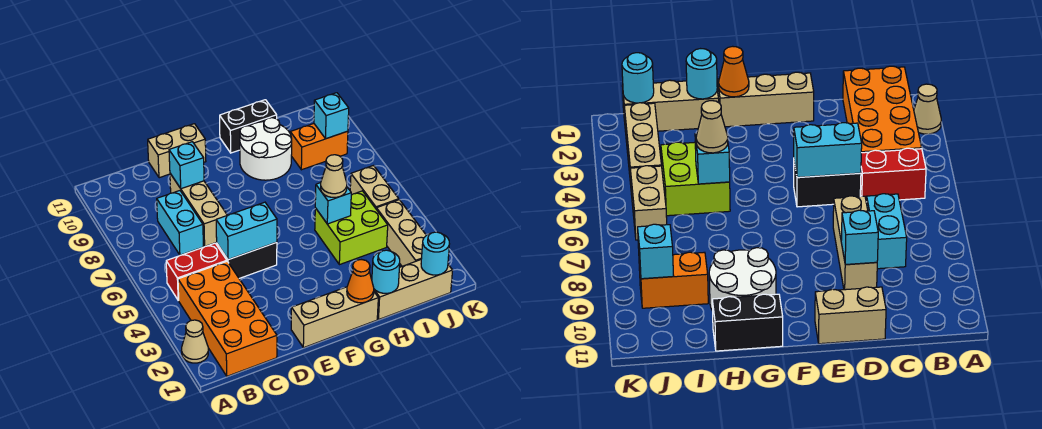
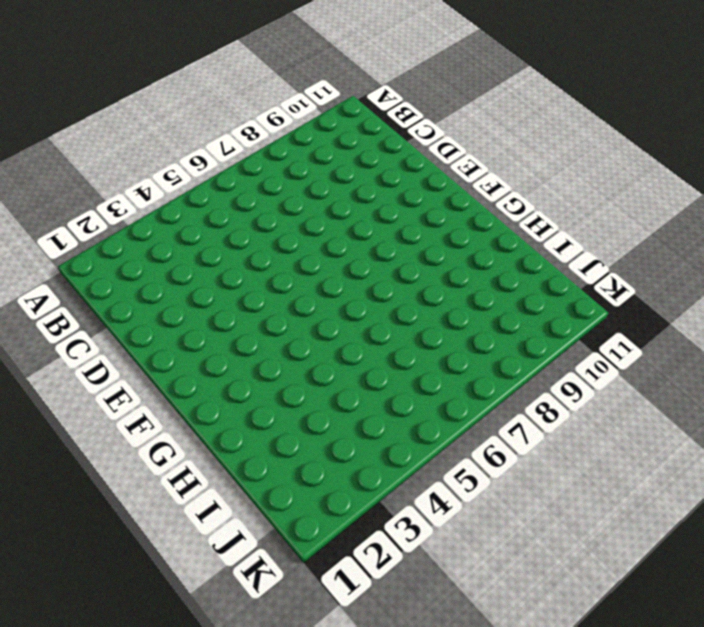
none -> tan cone A2 level 1
none -> orange brick B1:C4 level 1
none -> red brick B5:C5 level 1

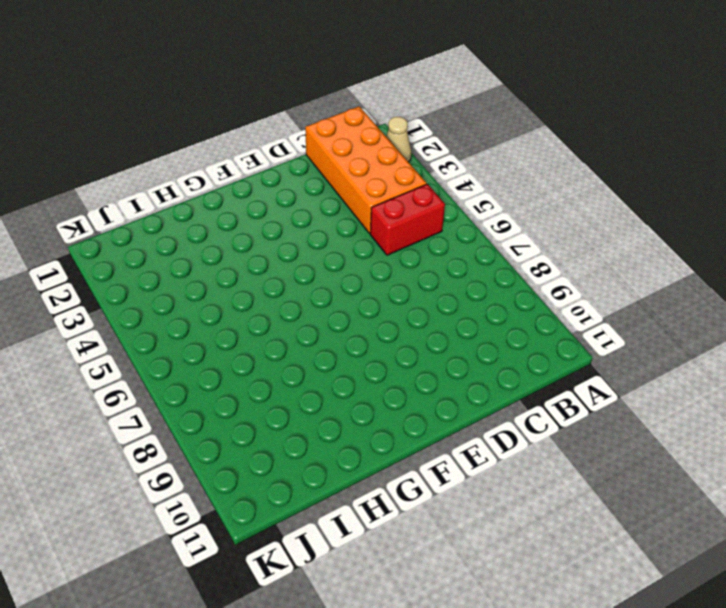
none -> cyan brick C7:C8 level 1
none -> black brick D5:E5 level 1
none -> tan brick D7:D9 level 1

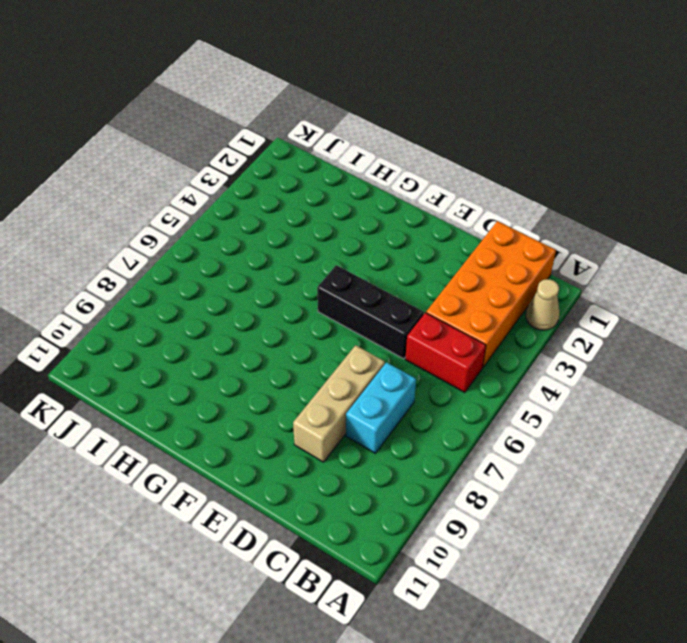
black brick D5:F5 level 1 -> black brick D5:E5 level 1
none -> tan brick D11:E11 level 1
none -> tan brick E1:G1 level 1
none -> white round brick G9:H10 level 1

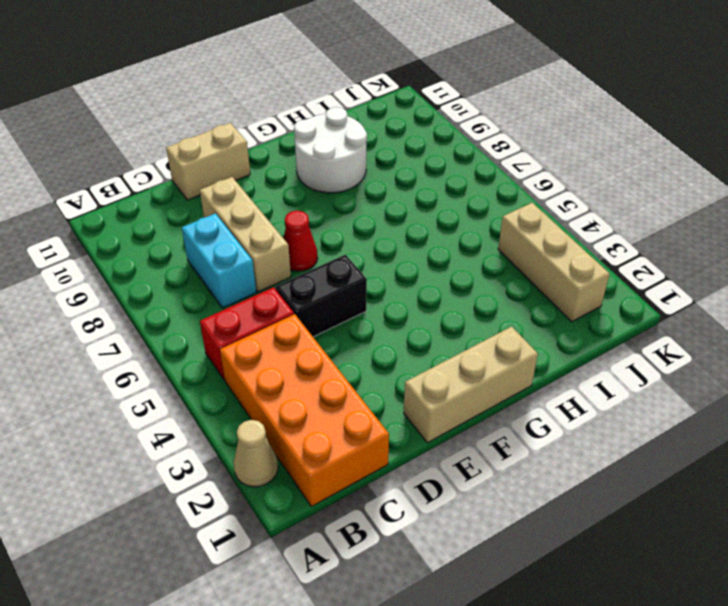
red cone E7 level 1 -> none
none -> black brick G11:H11 level 1
none -> tan brick H1:J1 level 1
none -> lime brick H4:I5 level 1

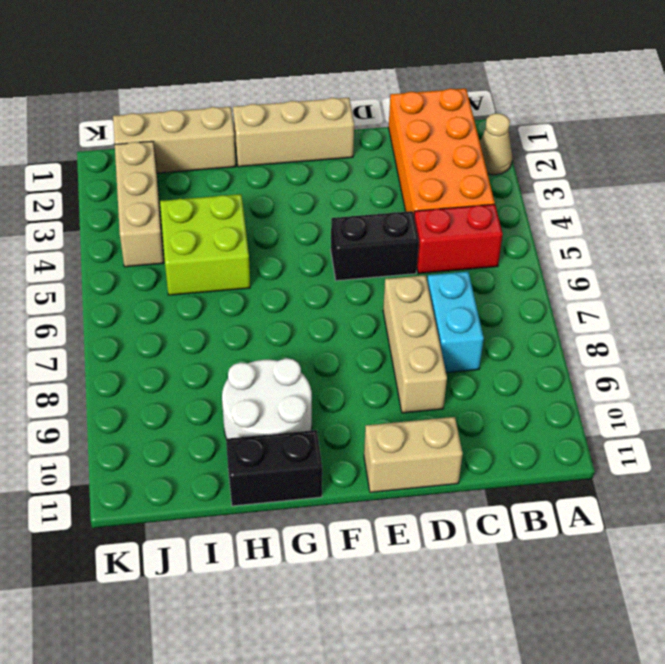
none -> orange brick I9:J9 level 1
none -> tan brick J5:J6 level 1
none -> cyan brick D5:E5 level 2

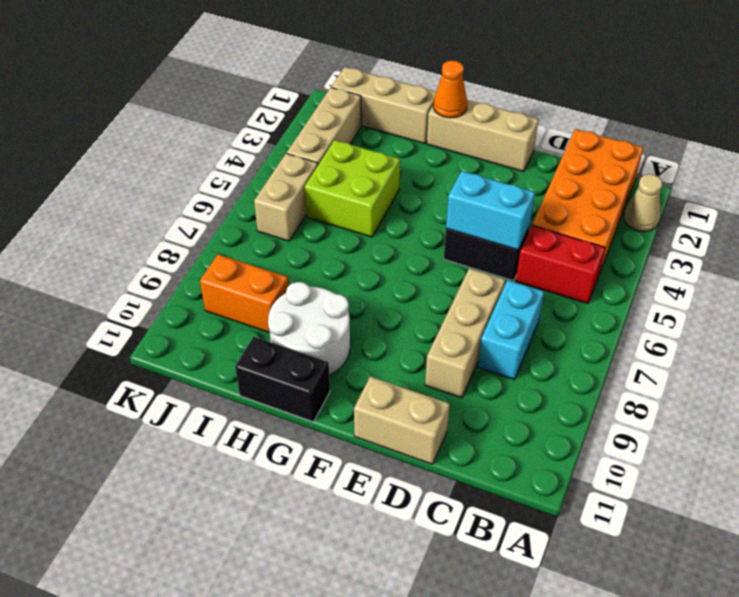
none -> cyan brick D9 level 2
none -> cyan round brick H1 level 2
none -> cyan brick H5 level 2

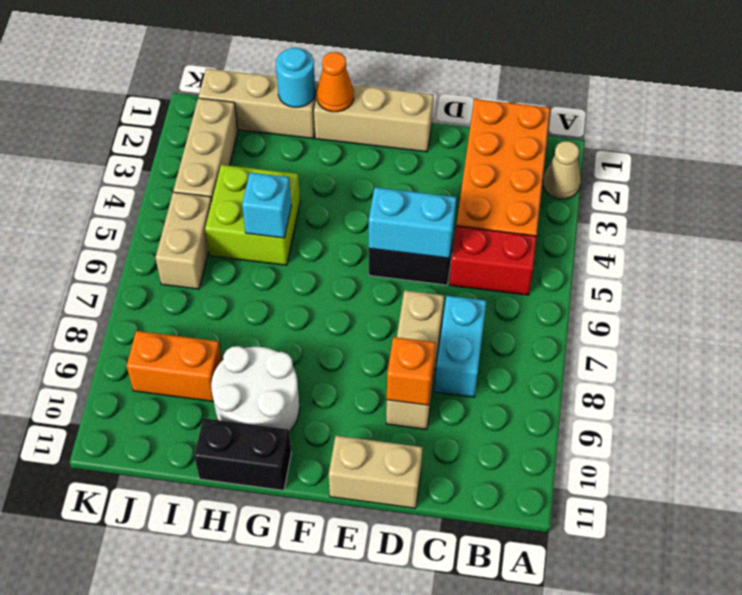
orange brick D9 level 2 -> cyan brick D9 level 2
none -> cyan round brick J1 level 2
none -> cyan brick J9 level 2
none -> tan cone H5 level 3

